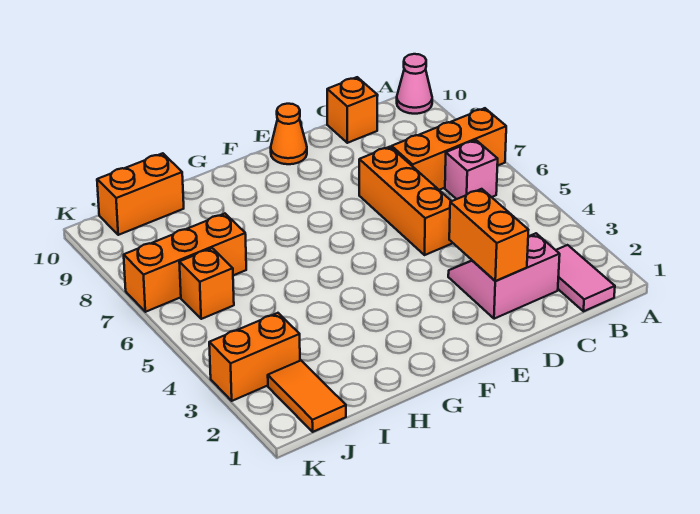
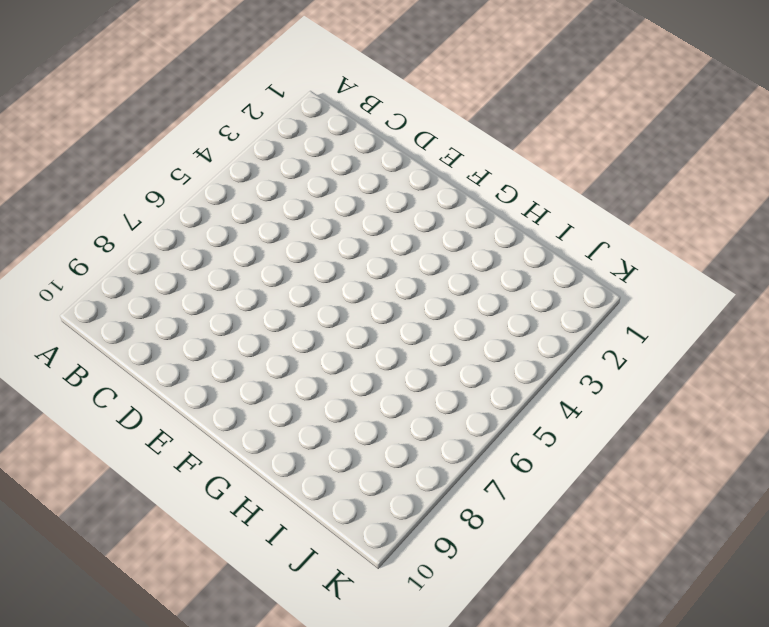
none -> orange brick A7:C7 level 1
none -> pink cone A10 level 1
none -> pink tile B1:B2 level 1

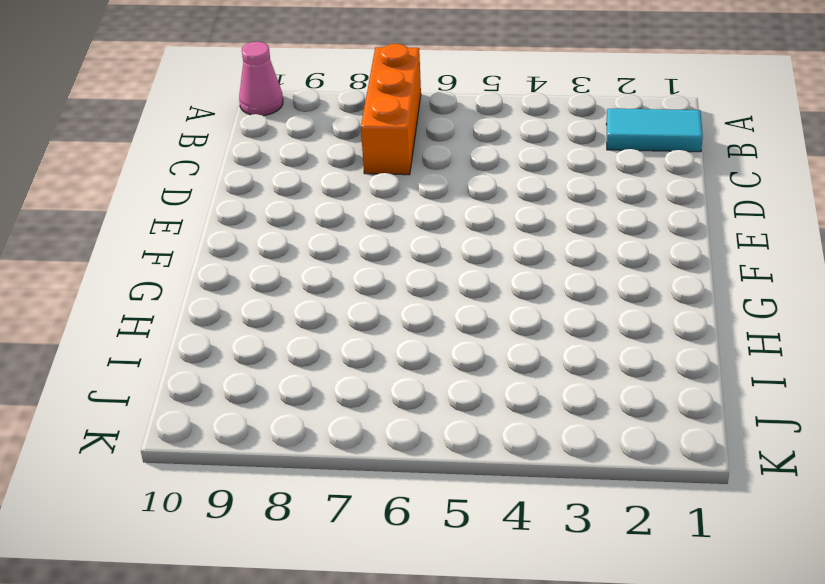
cyan tile B1:B2 level 1 -> pink tile B1:B2 level 1
none -> pink brick B6 level 1
none -> pink slope C2:D3 level 1 top 2
none -> orange brick C10 level 1

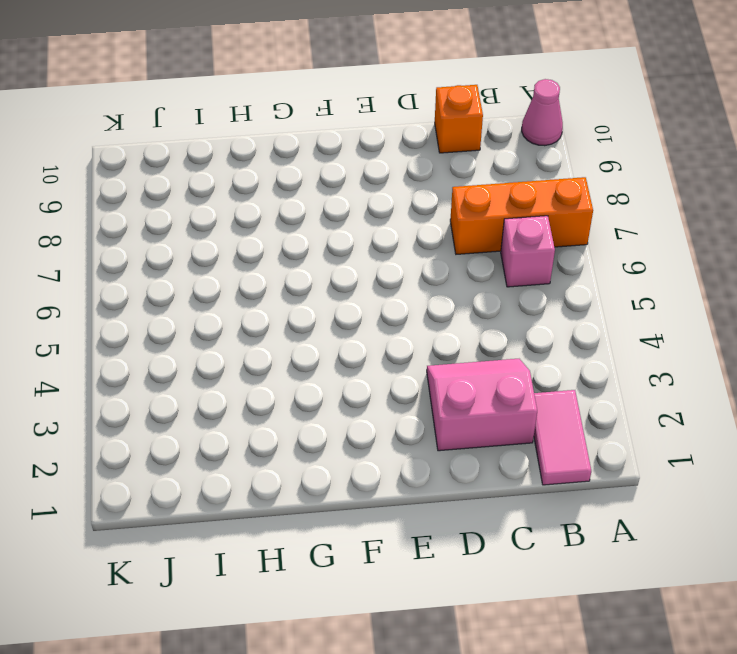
none -> orange brick D5:D7 level 1
none -> orange cone E10 level 1
none -> orange brick I7:K7 level 1

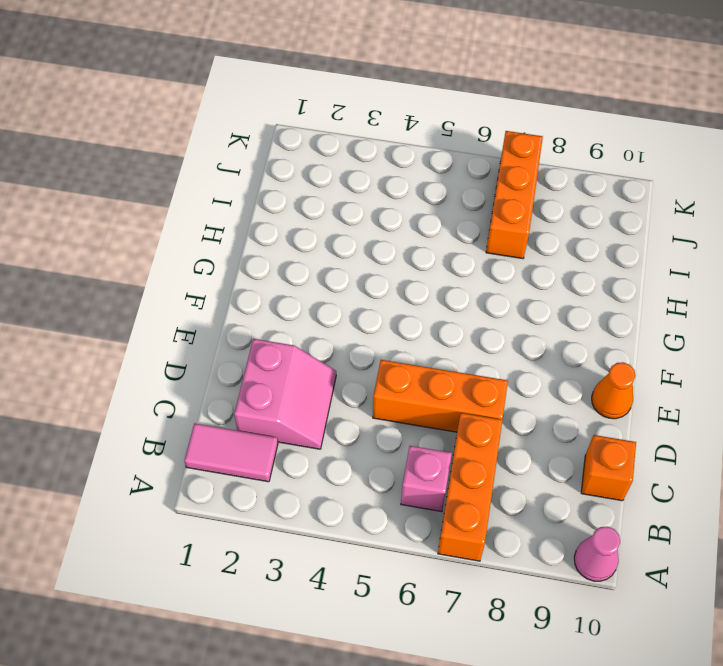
none -> orange brick I10:J10 level 1
none -> orange tile J1:J2 level 1
none -> orange brick J3:K3 level 1

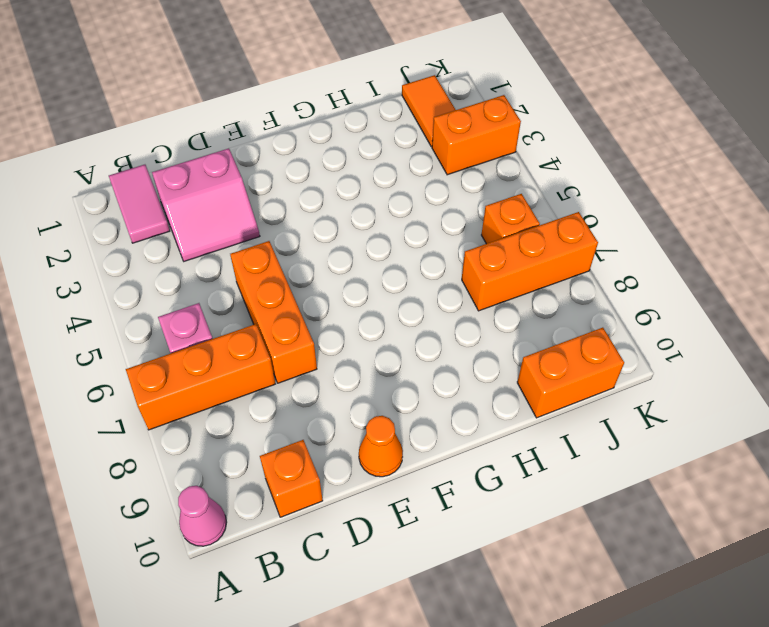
none -> orange brick D2:D3 level 2

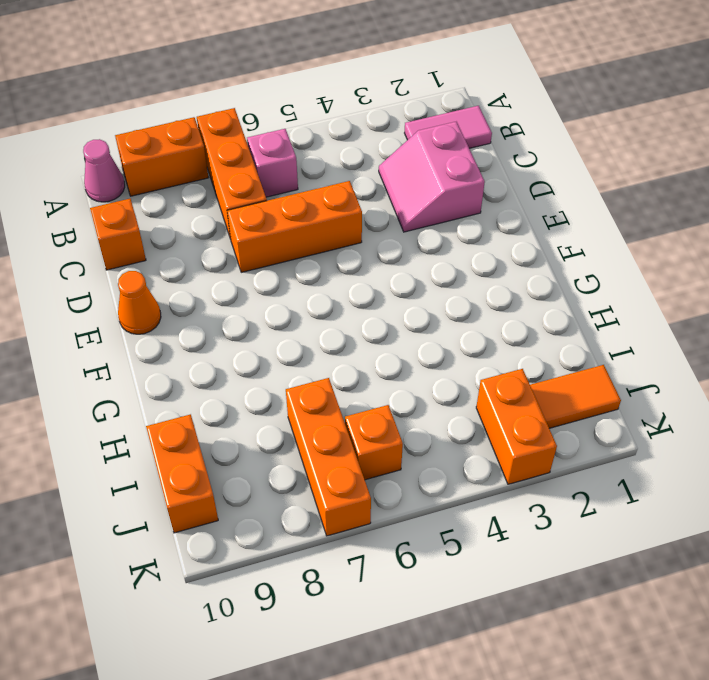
orange brick A8:A9 level 1 -> orange brick D2:D3 level 2

